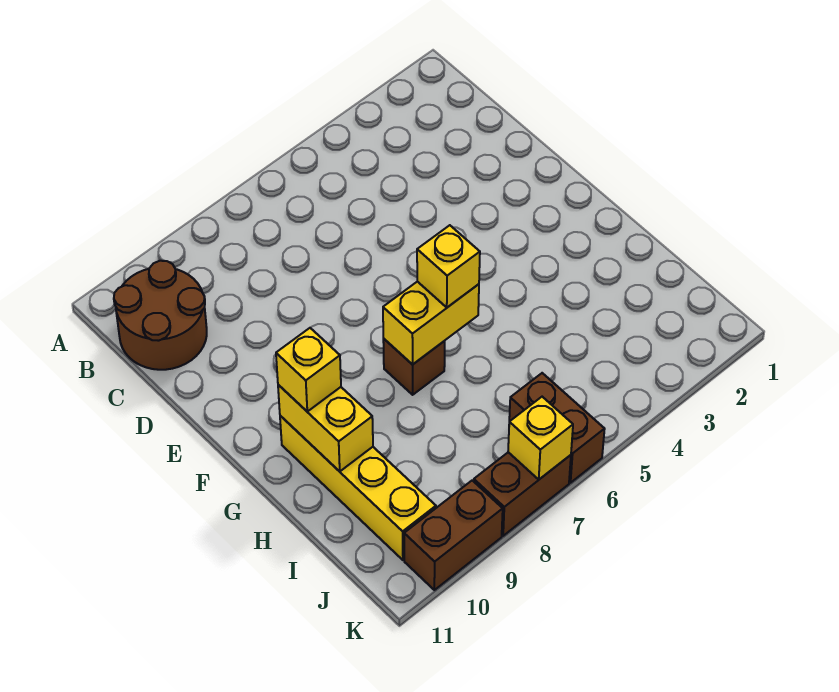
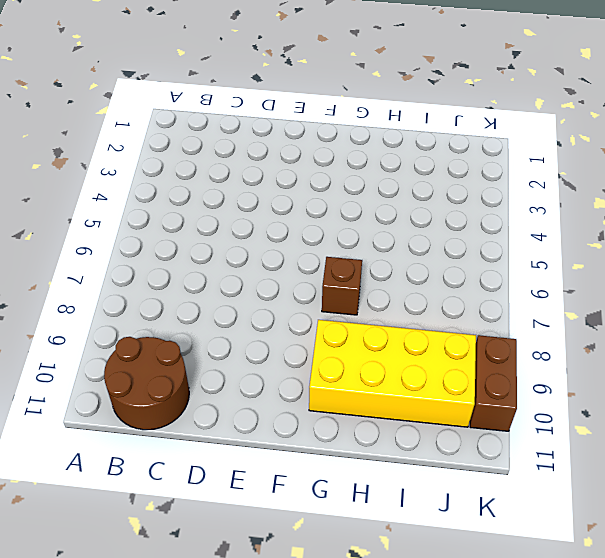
yellow brick G9:J10 level 1 -> yellow brick G10:J10 level 1
none -> brown brick J6:K6 level 1
none -> brown brick K7:K8 level 1

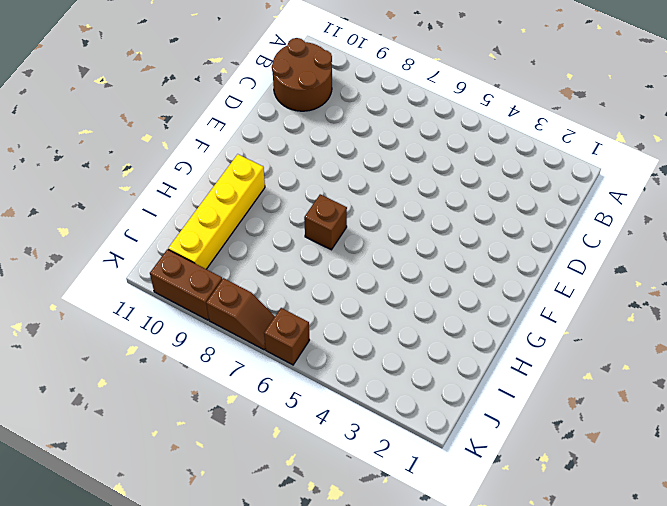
brown brick K6 level 1 -> brown brick J6:K6 level 1
brown slope K7:K8 level 1 top 8 -> brown brick K7:K8 level 1
none -> yellow brick G6:G7 level 2
none -> yellow brick G10:H10 level 2

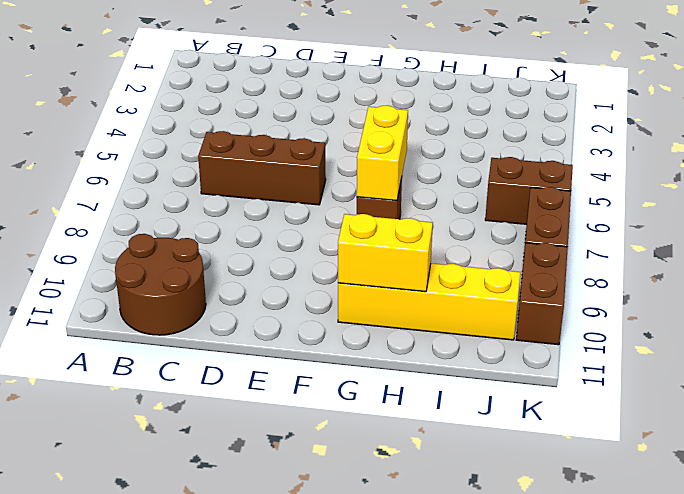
brown brick C6:E6 level 1 -> none
none -> yellow brick K7 level 2
none -> yellow brick G6 level 3

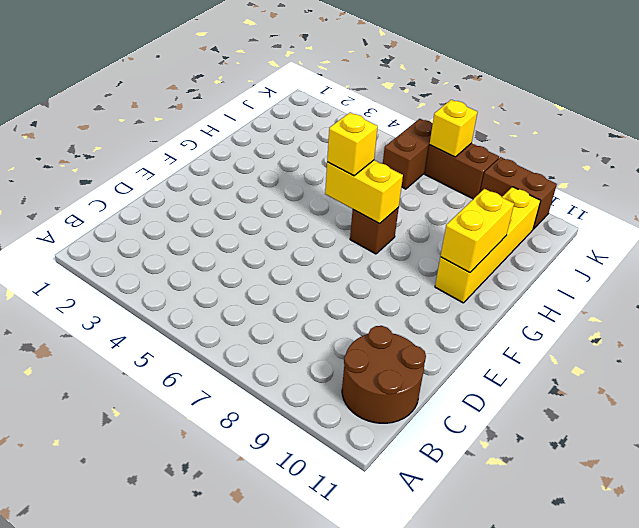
none -> yellow brick G10 level 3

